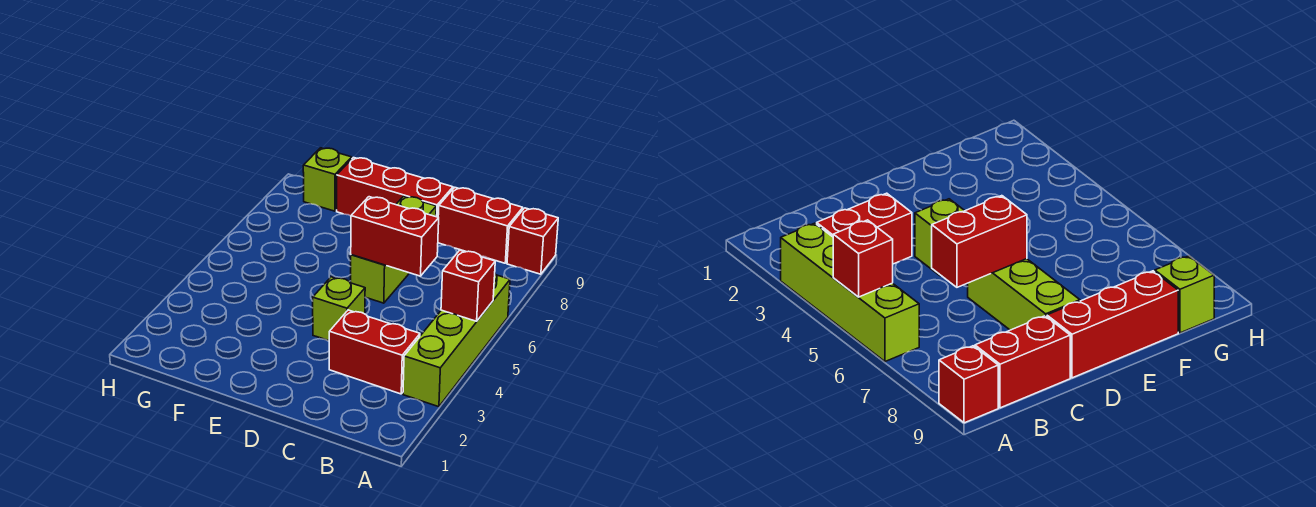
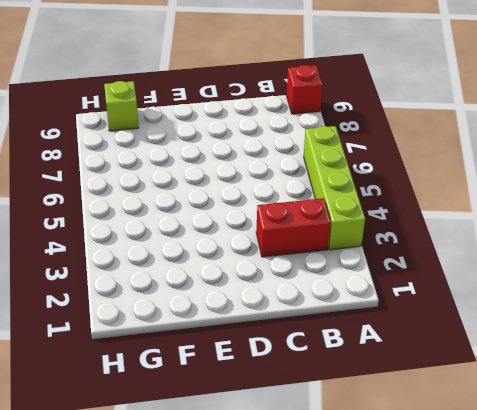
none -> red brick B9:C9 level 1
none -> lime brick D4 level 1

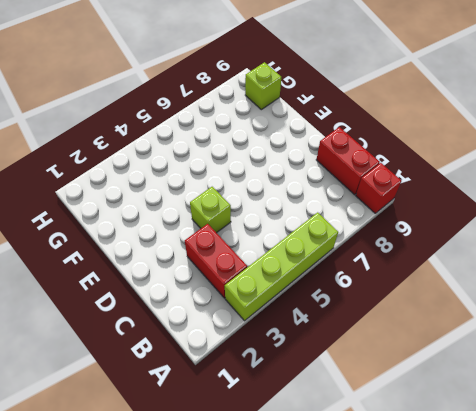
none -> lime brick D6:D8 level 1
none -> red brick D9:F9 level 1

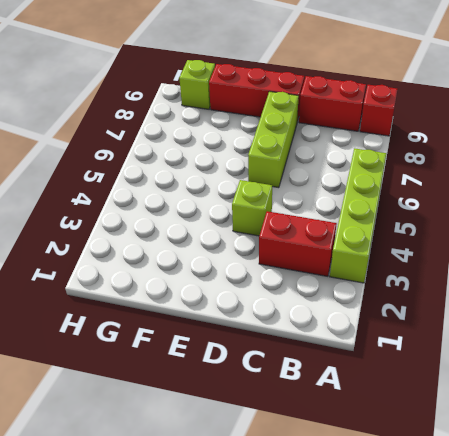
none -> red brick A5 level 2
none -> red brick C6:D6 level 2

